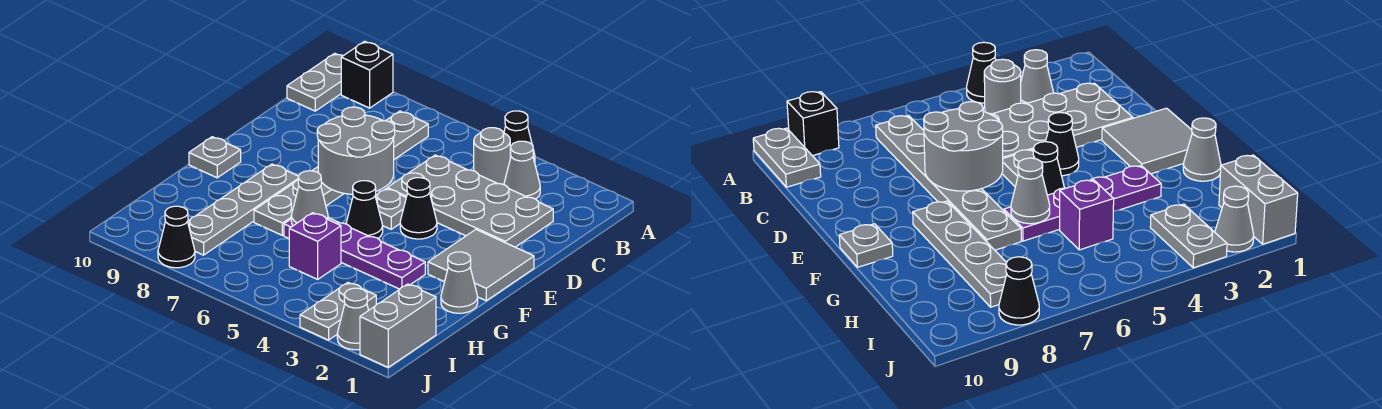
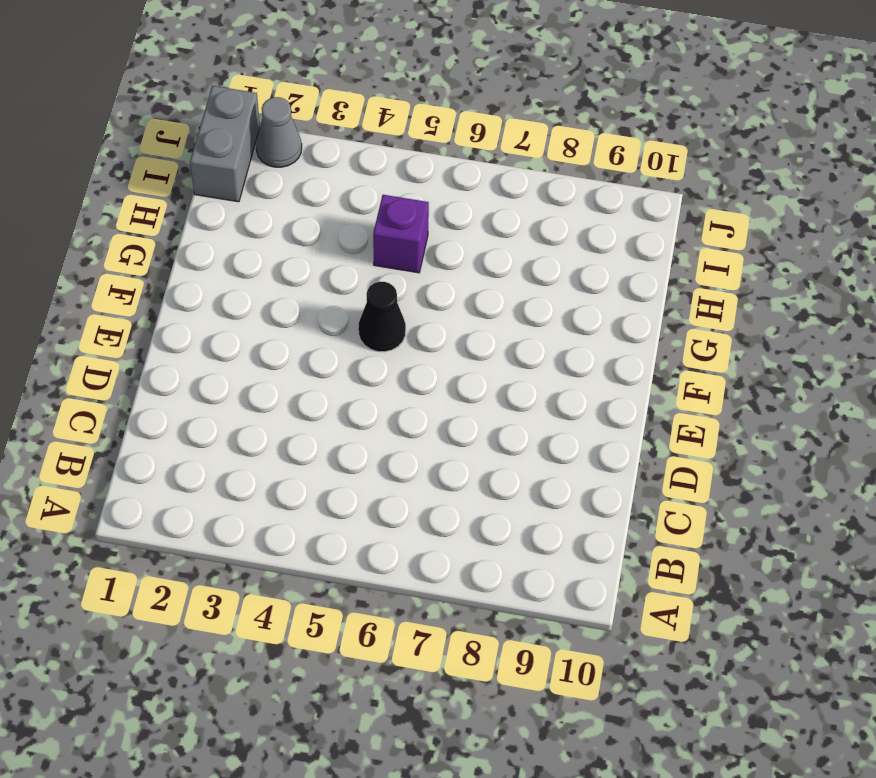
none -> black cone A4 level 1
none -> black brick A9 level 1
none -> grey plate A10:B10 level 1

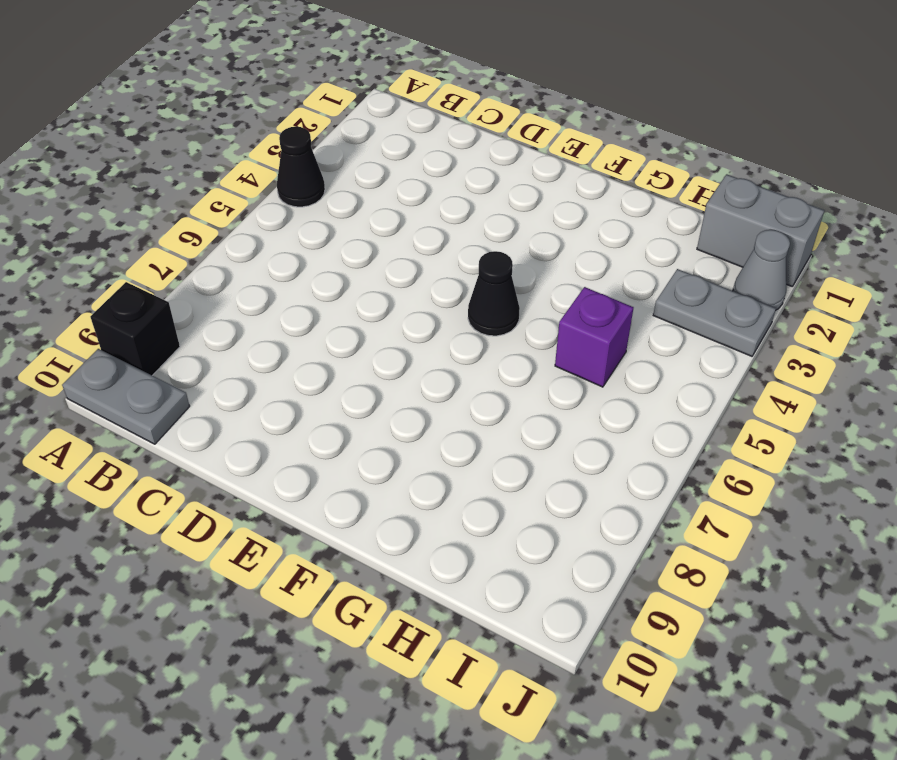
none -> grey cone B3 level 1
none -> grey round brick B4 level 1
none -> grey plate B7:G7 level 1

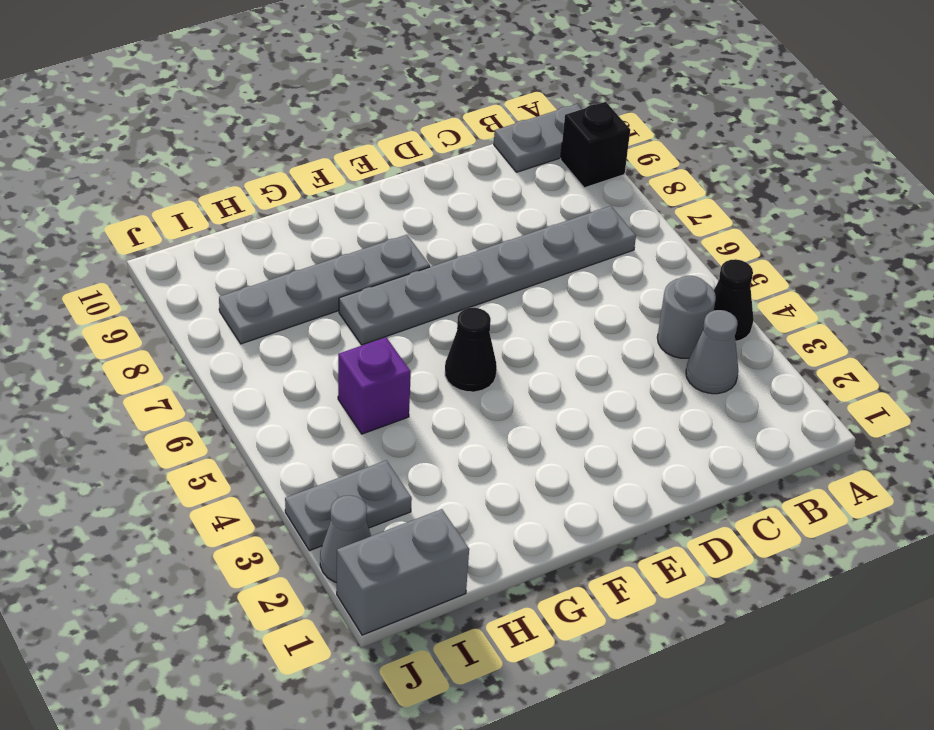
none -> grey plate C2:D5 level 1
none -> grey tile E1:F2 level 1
none -> black cone E4 level 1

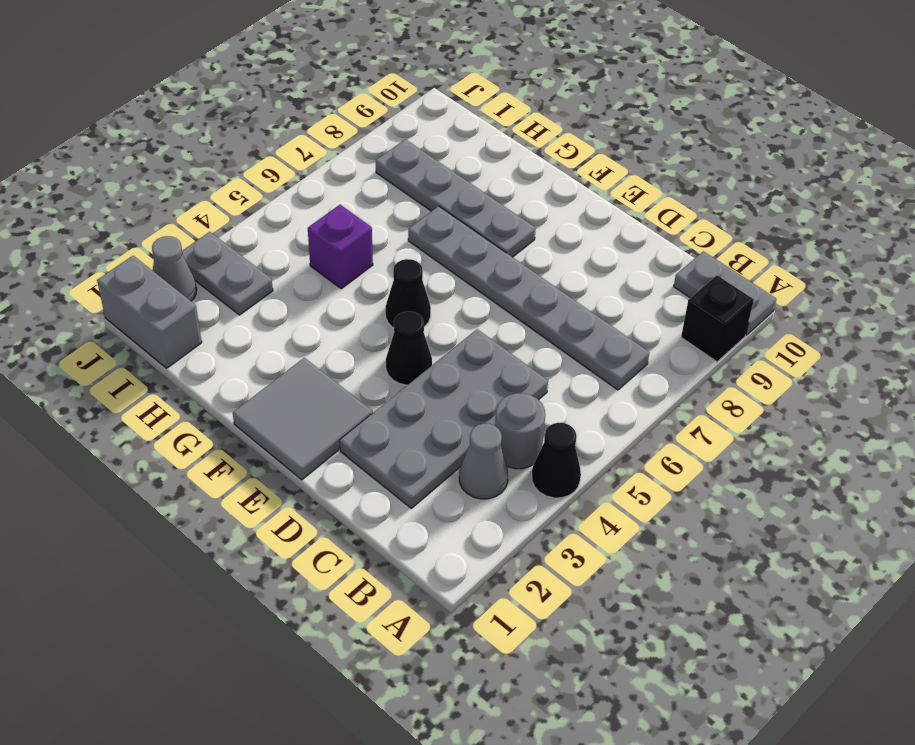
none -> grey plate E5 level 1
none -> grey plate F10 level 1
none -> grey cone G1 level 1

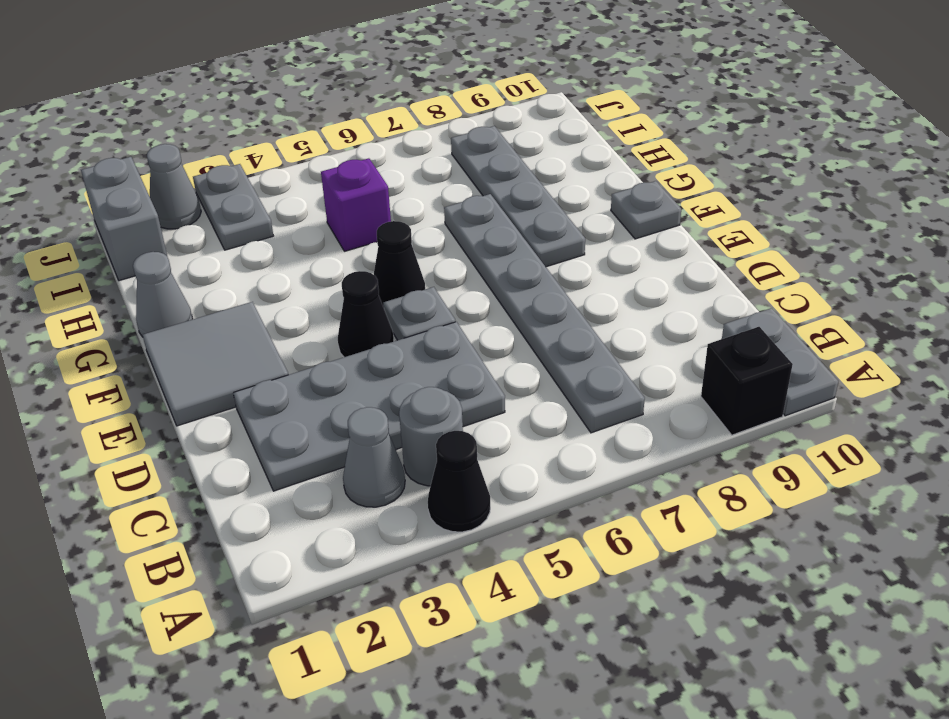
none -> purple plate G3:G6 level 1
none -> black cone J8 level 1
none -> grey round brick D6:E7 level 2

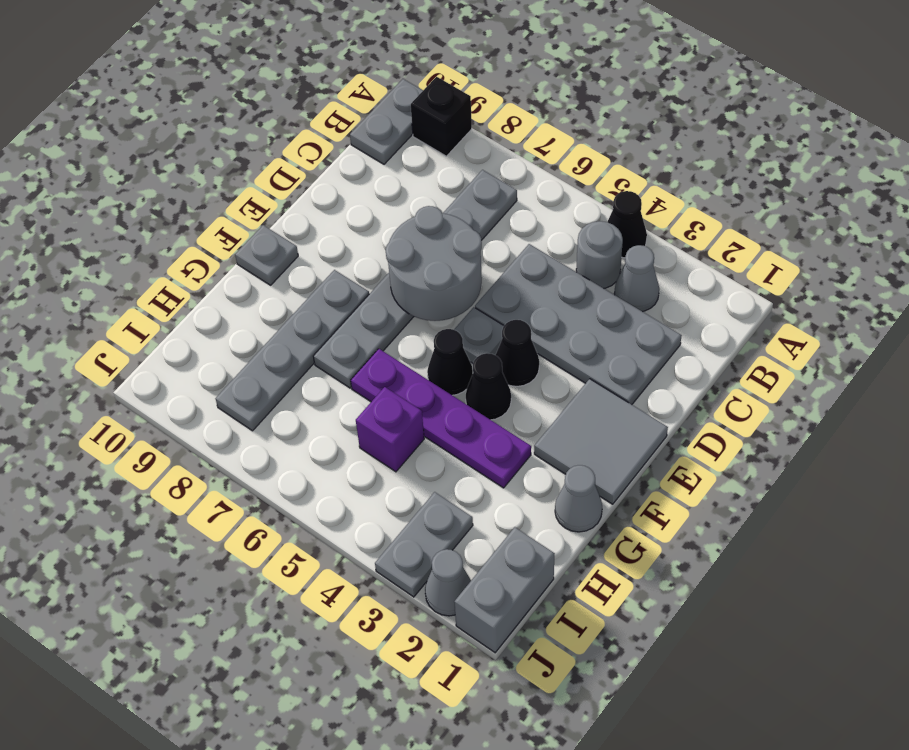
black cone F4 level 1 -> black cone J8 level 1
none -> grey cone G6 level 2

